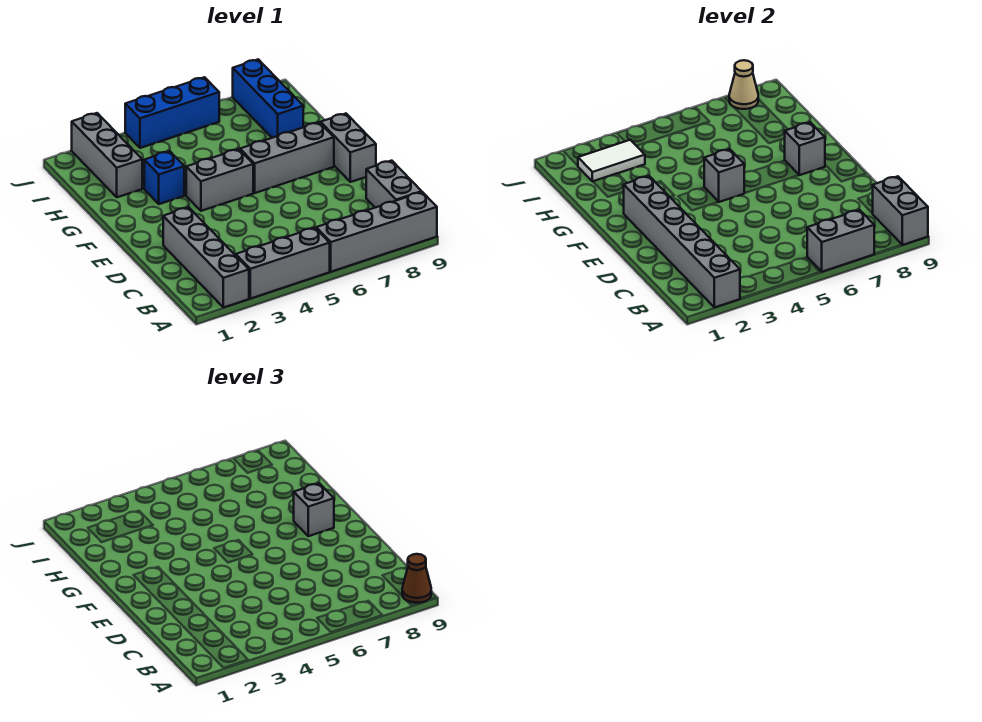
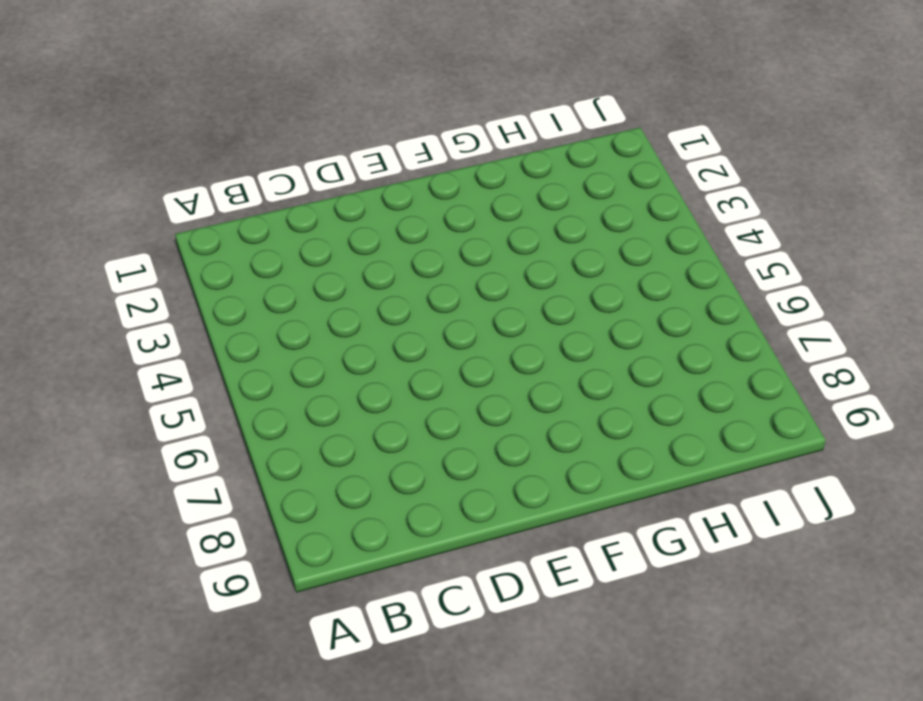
none -> grey brick A2:D2 level 1
none -> grey brick A3:A5 level 1
none -> grey brick A6:A9 level 1

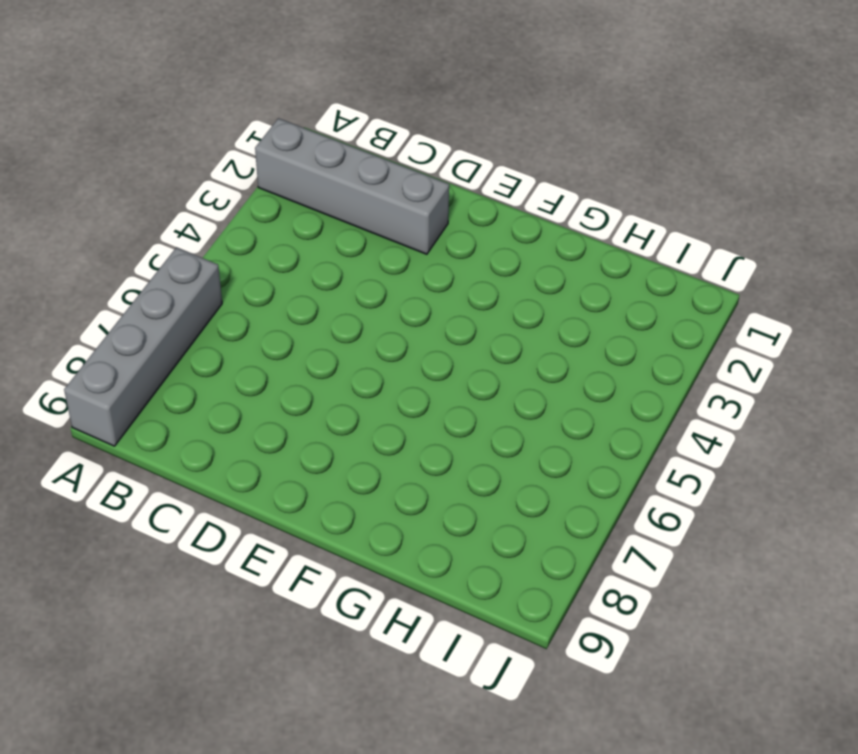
none -> grey brick A3:A5 level 1
none -> grey brick B9:C9 level 1
none -> grey brick E9:F9 level 1

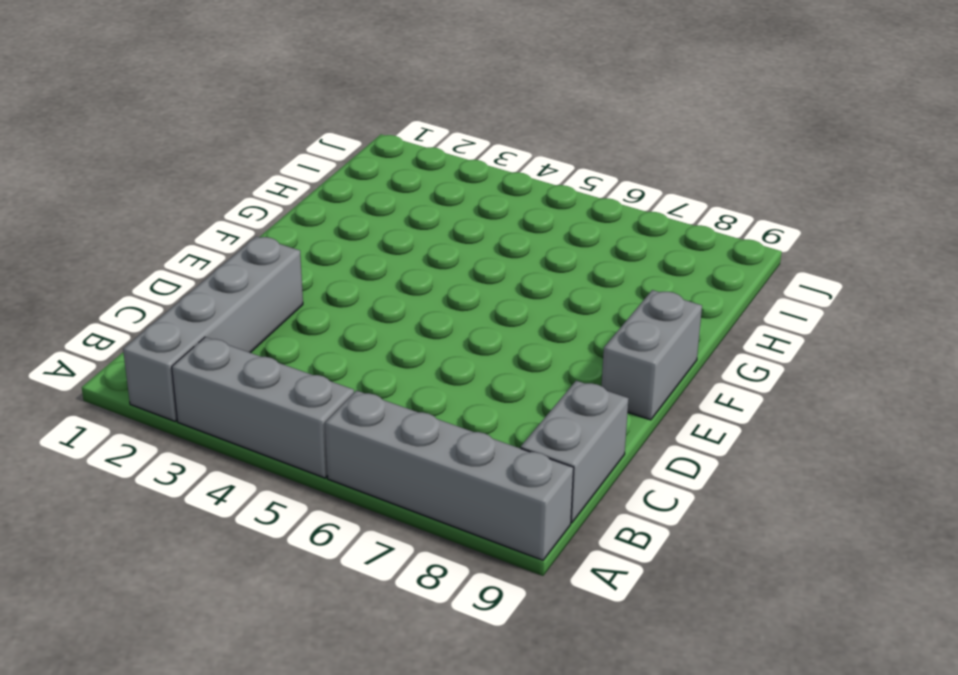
none -> grey brick F4:F5 level 1
none -> grey brick F6:F8 level 1
none -> blue brick G3 level 1

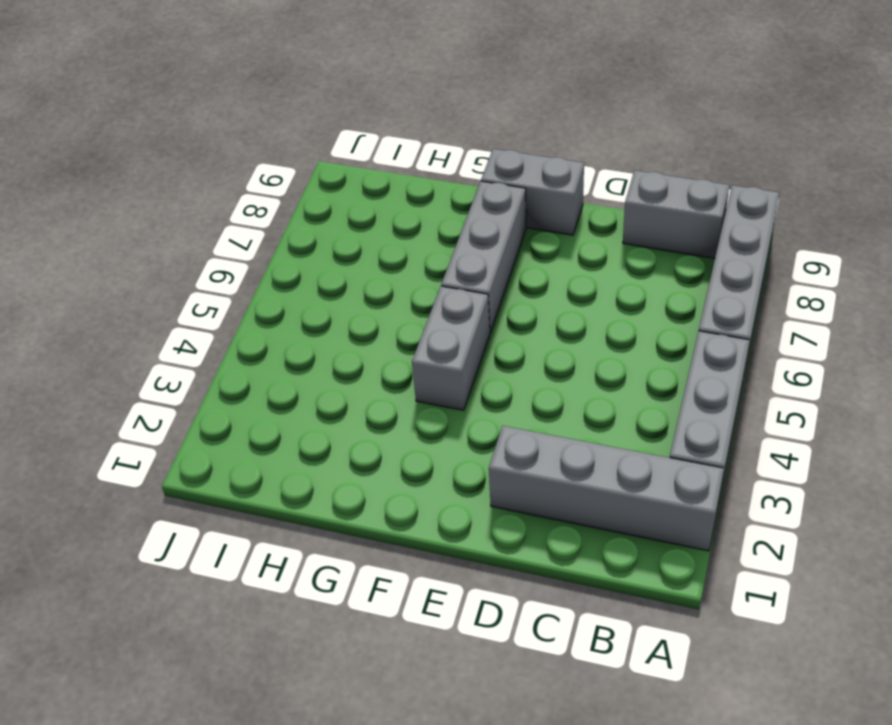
none -> blue brick G3 level 1
none -> grey brick H2:J2 level 1
none -> blue brick H8:J8 level 1

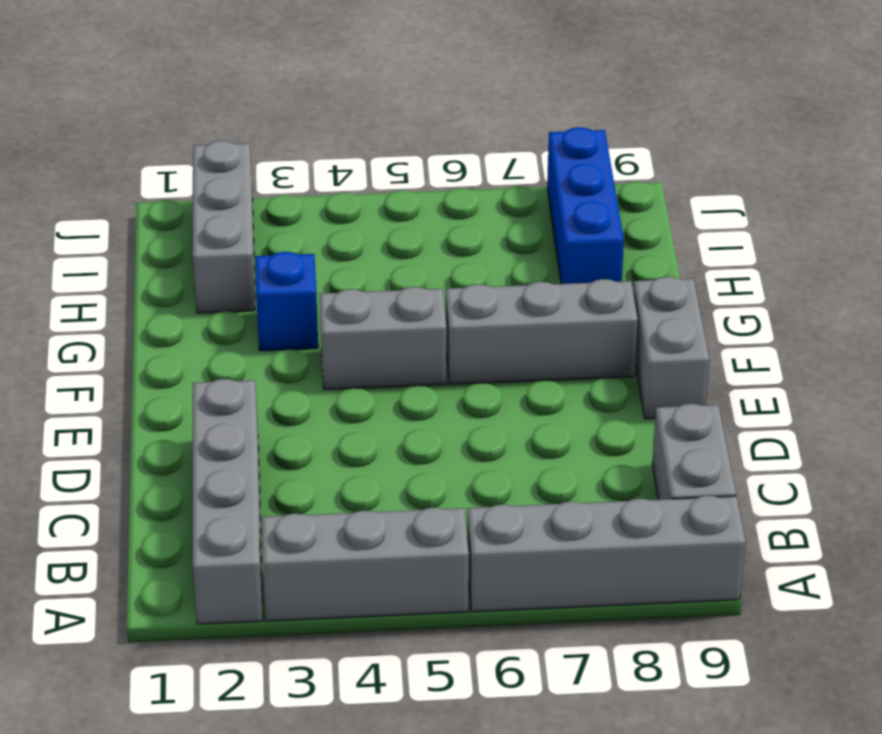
none -> blue brick J4:J6 level 1
none -> grey brick A2:F2 level 2
none -> grey brick A6:A7 level 2

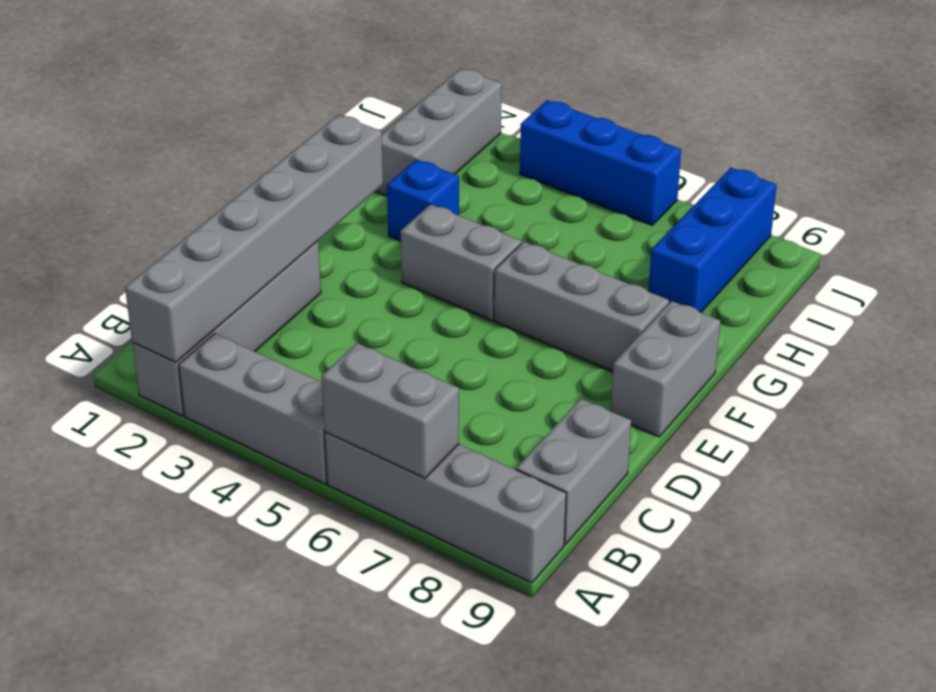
none -> grey brick A9:B9 level 2
none -> grey brick F5 level 2
none -> grey brick F8 level 2

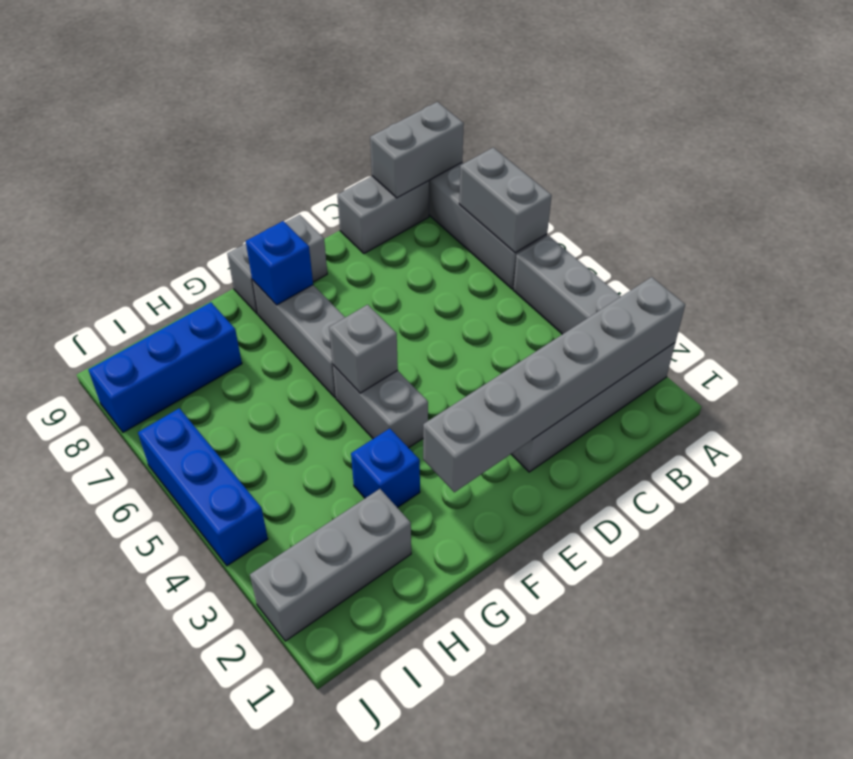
blue brick F8 level 2 -> grey brick F8 level 2
none -> white tile I2:I3 level 2
none -> tan cone J8 level 2
none -> brown cone A9 level 3

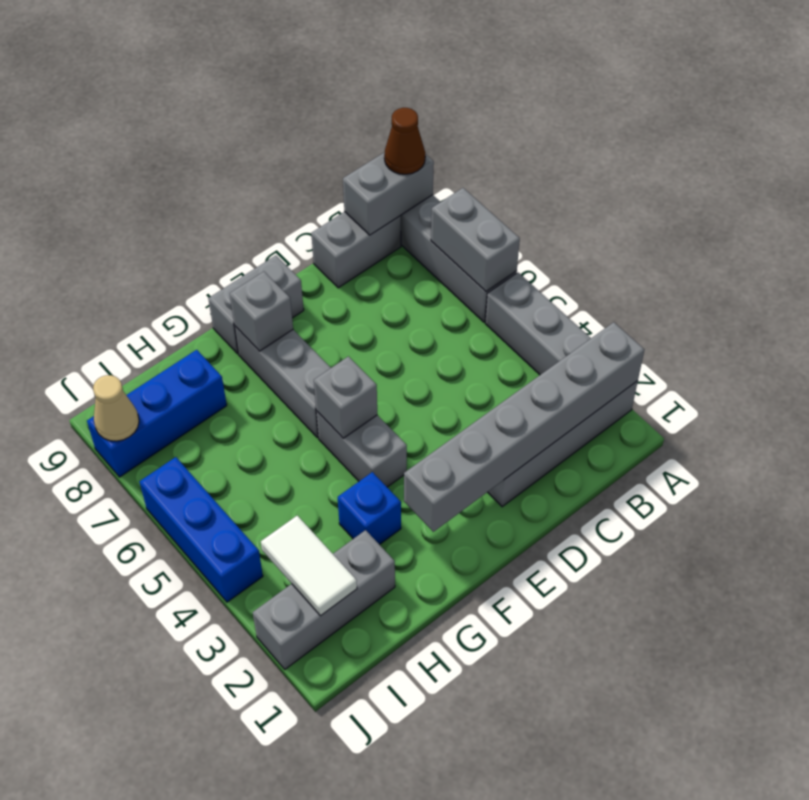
none -> grey brick F8 level 3

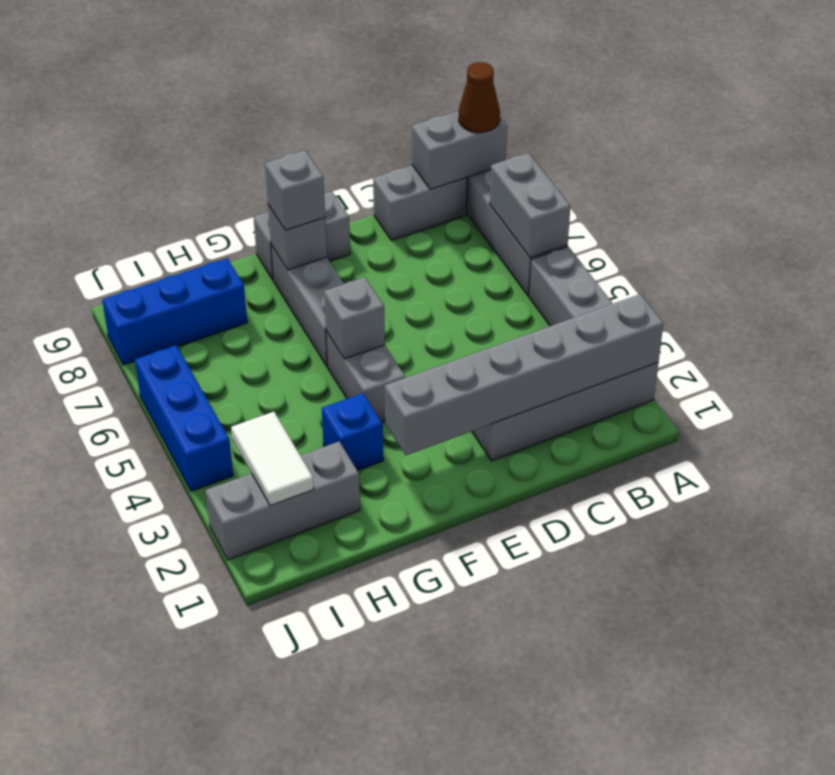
none -> tan cone J8 level 2

